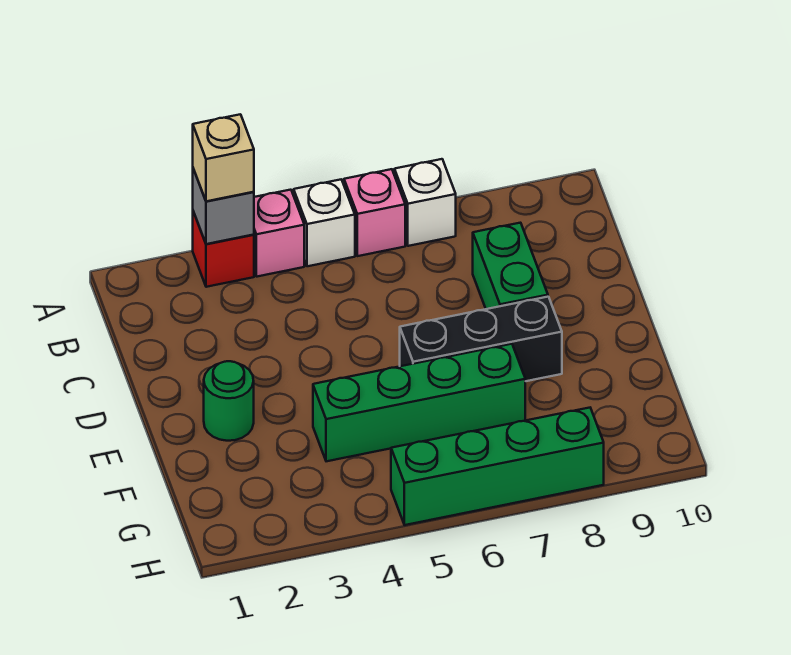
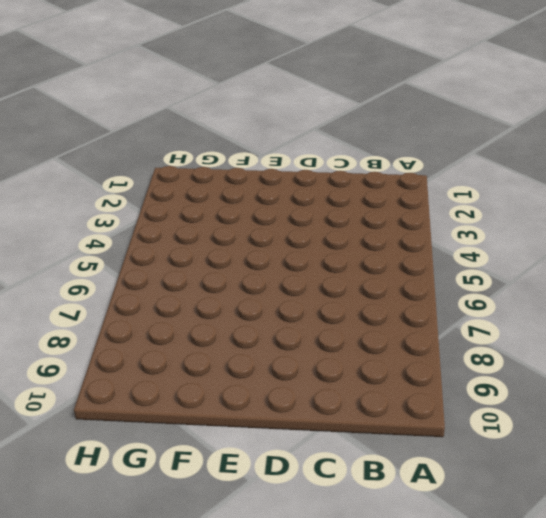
none -> red brick A3 level 1
none -> pink brick A4 level 1
none -> white brick A5 level 1

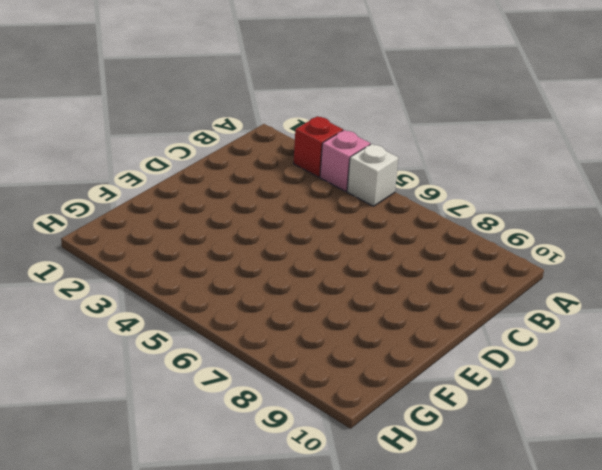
none -> pink brick A6 level 1
none -> white brick A7 level 1
none -> green brick C8:D8 level 1

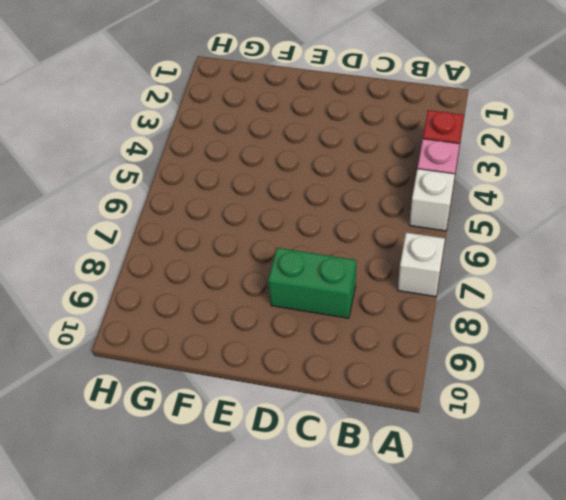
none -> pink brick A6 level 1
none -> green round brick E2 level 1
none -> black brick E6:E8 level 1

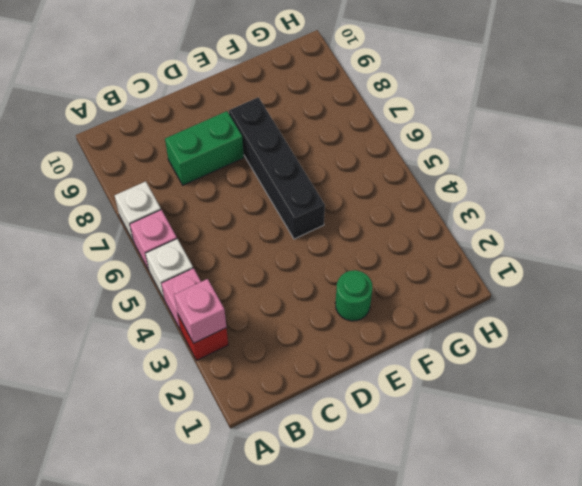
pink brick A3 level 2 -> grey brick A3 level 2
black brick E5:E8 level 1 -> black brick E6:E8 level 1
none -> green brick F4:F7 level 1
none -> green brick H5:H8 level 1
none -> tan brick A3 level 3

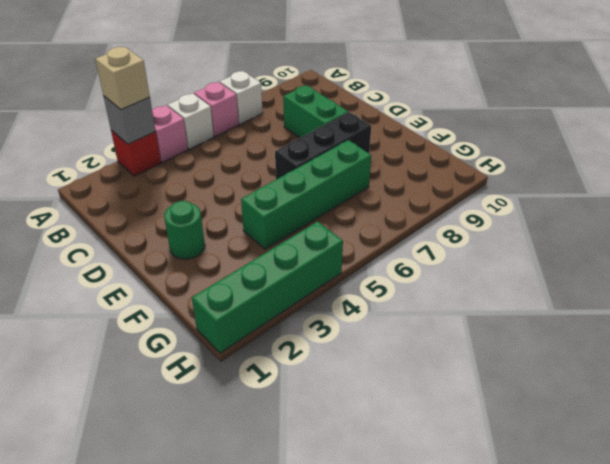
green brick H1:H4 level 1 -> green brick H5:H8 level 1

